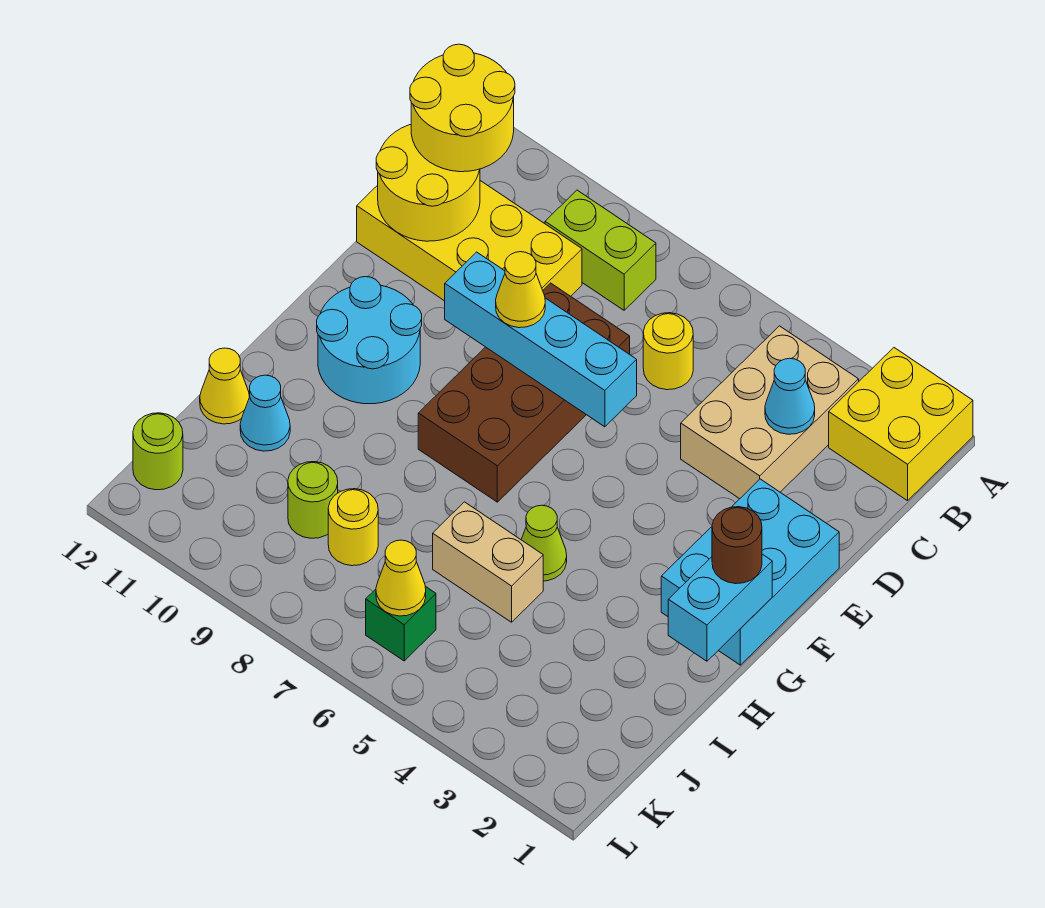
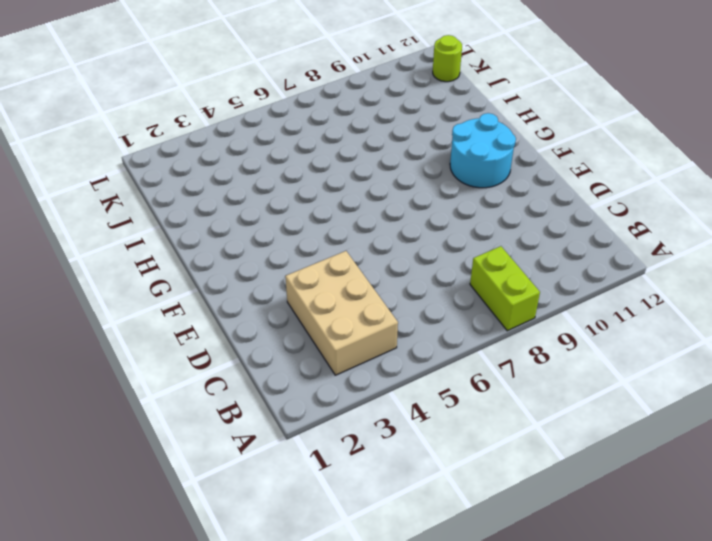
lime brick A8:B8 level 1 -> lime brick B8:B9 level 1
none -> yellow brick A1:B2 level 1
none -> yellow round brick C6 level 1
none -> yellow brick C9:D12 level 1

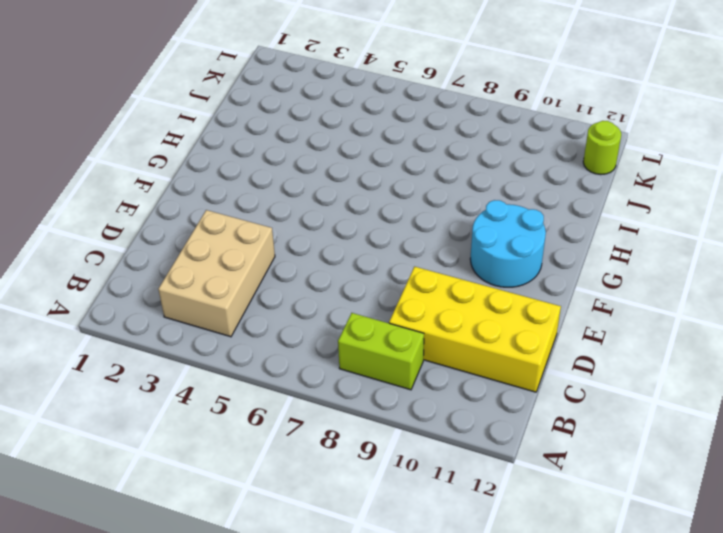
none -> yellow brick A1:B2 level 1
none -> yellow round brick C6 level 1
none -> brown brick D7:G8 level 1

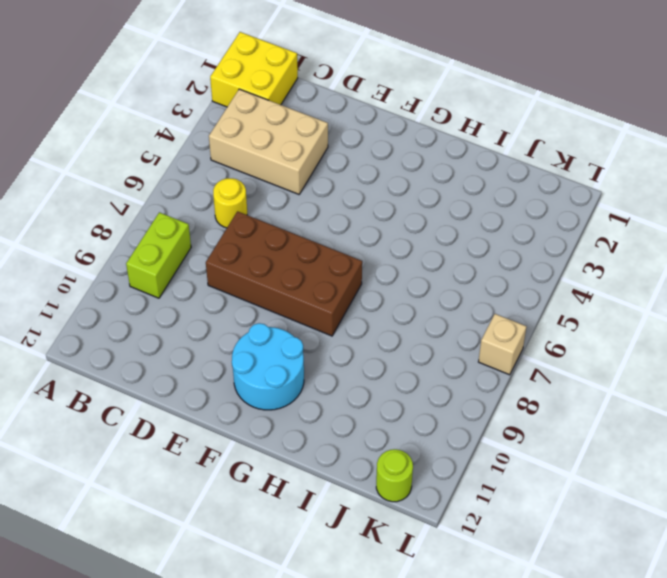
tan brick L7 level 1 -> none
none -> yellow brick C9:D12 level 1
none -> cyan brick E1:G2 level 1
none -> lime cone H5 level 1

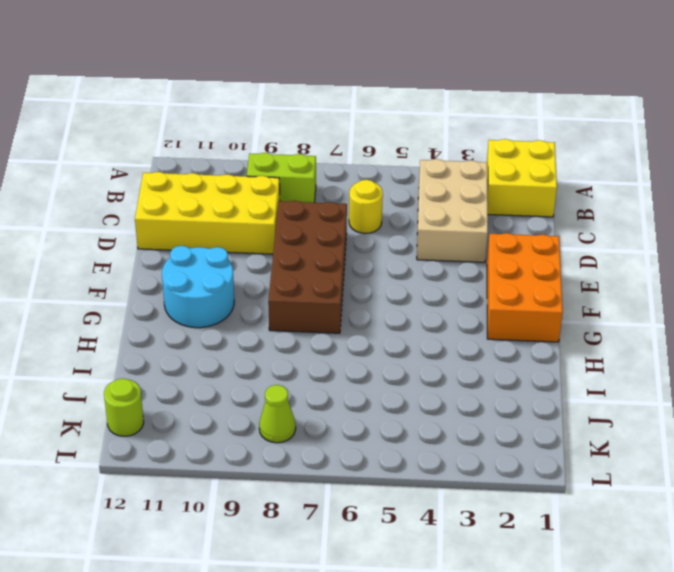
orange brick E1:G2 level 1 -> cyan brick E1:G2 level 1
lime cone K8 level 1 -> lime cone H5 level 1
none -> tan brick I5:I6 level 1
none -> cyan cone I11 level 1
none -> yellow cone I12 level 1

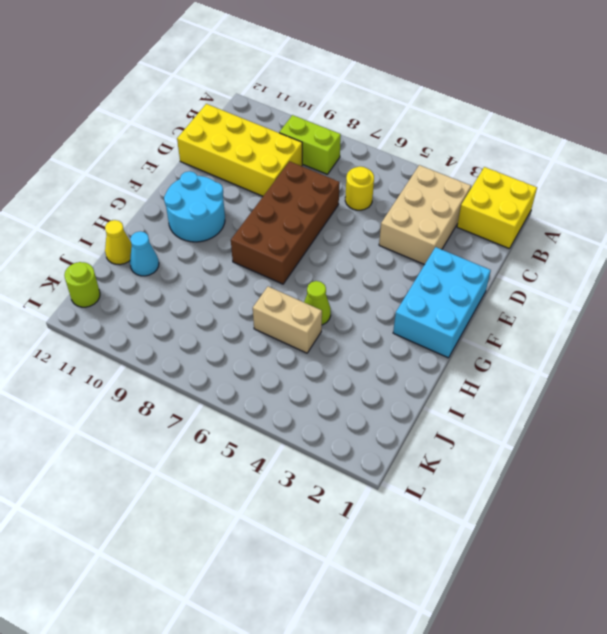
none -> yellow round brick J8 level 1
none -> lime round brick J9 level 1
none -> green brick K6 level 1

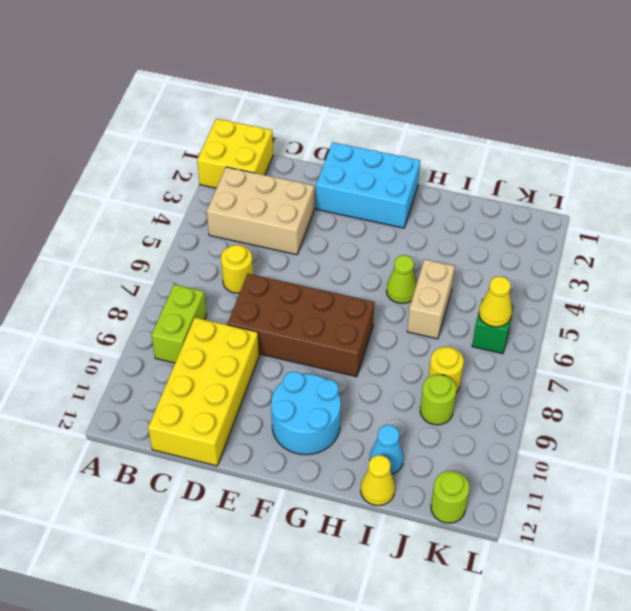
none -> cyan cone C3 level 2
none -> yellow round brick C11:D12 level 2
none -> cyan brick E6:E9 level 2

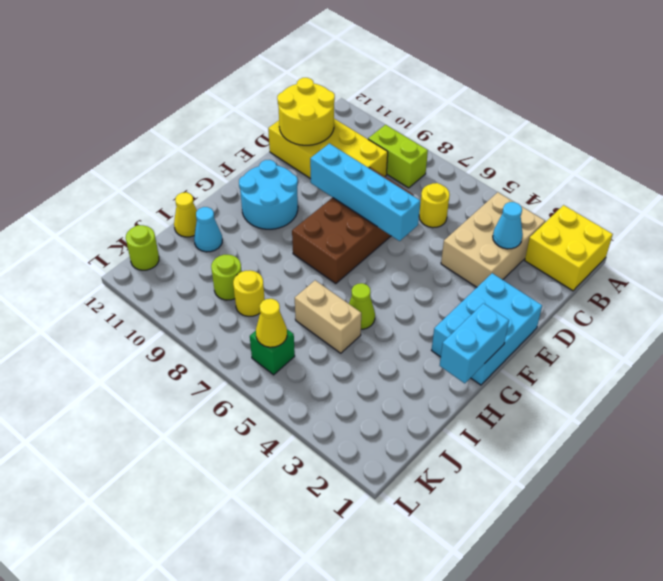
none -> yellow round brick B11:C12 level 3
none -> yellow cone E8 level 3
none -> brown round brick G1 level 3

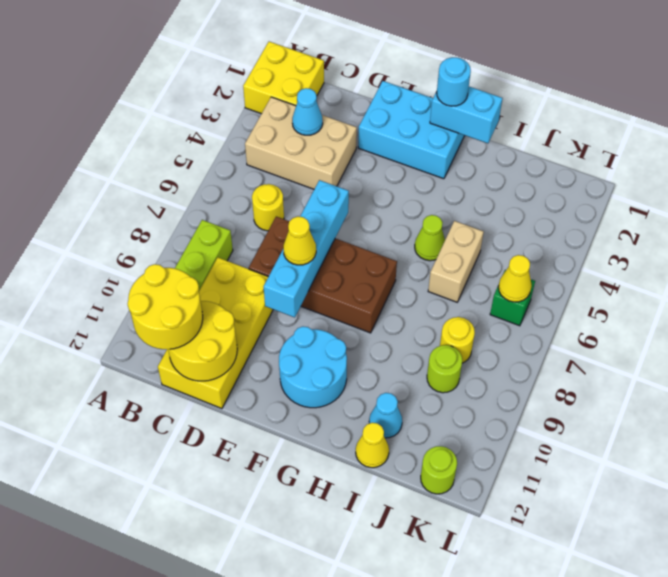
cyan round brick G1 level 3 -> brown round brick G1 level 3

